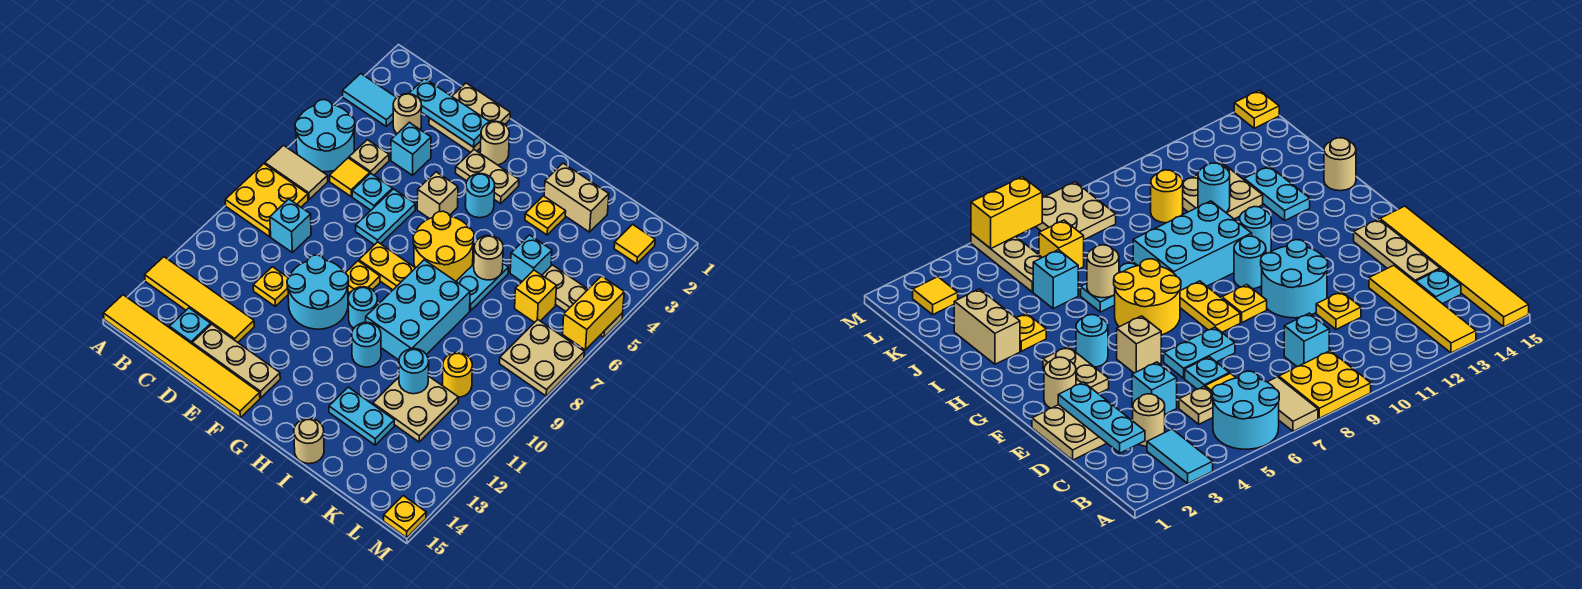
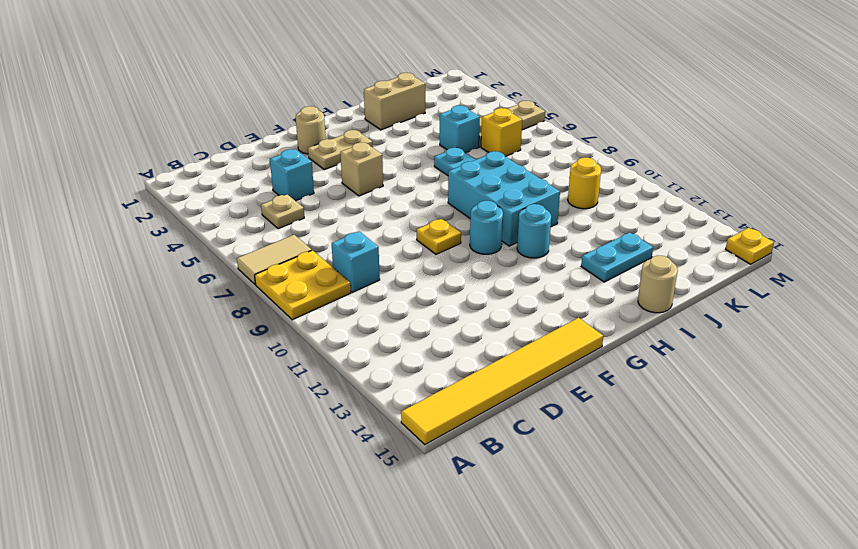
none -> cyan tile A3:B3 level 1
none -> cyan round brick A5:B6 level 1
none -> yellow tile A13:D13 level 1
none -> tan round brick C3 level 1

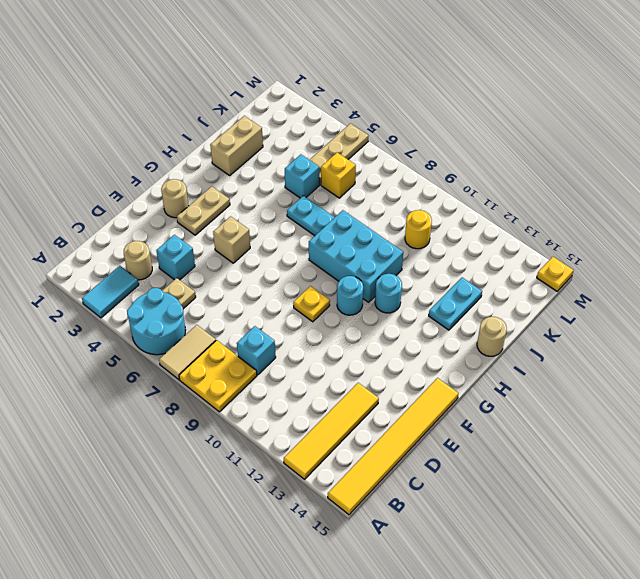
none -> yellow tile C6 level 1
none -> cyan plate C14 level 1
none -> tan plate D1:E2 level 1
none -> cyan plate D6 level 1

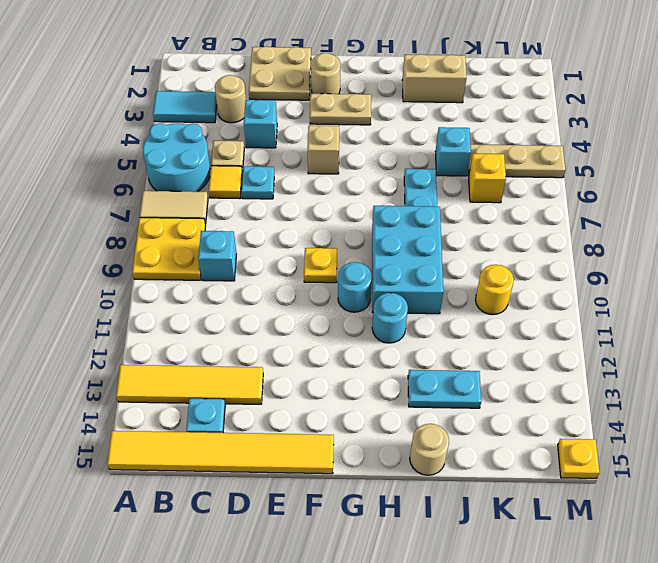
none -> yellow plate D11 level 1
none -> tan plate D14:F14 level 1
none -> cyan plate E6:E7 level 1
none -> cyan round brick E10:F11 level 1

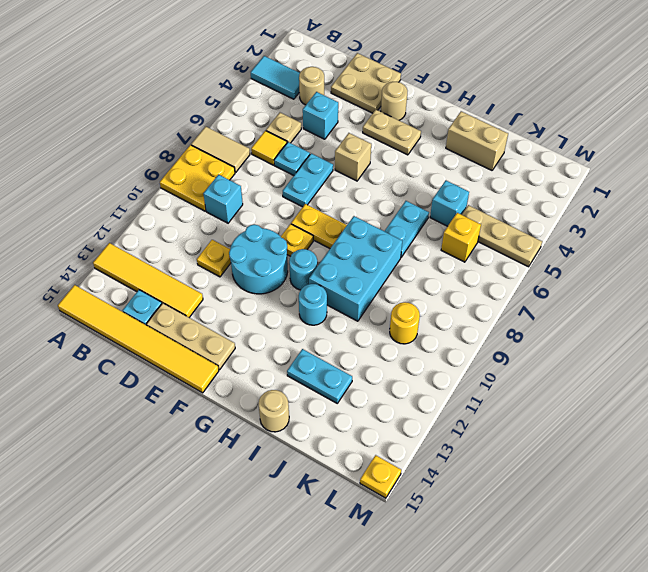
none -> cyan round brick A5:B6 level 1
none -> cyan round brick G4 level 1
none -> yellow round brick G6:H7 level 1
none -> yellow plate I3 level 1

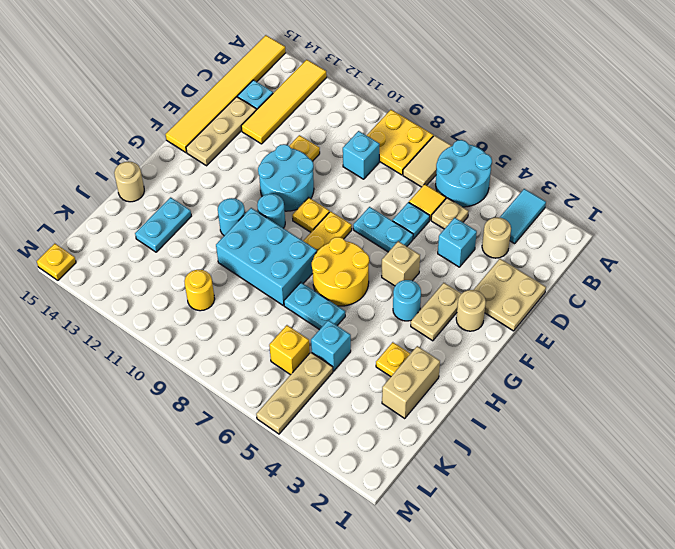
none -> tan plate J11:K12 level 1
none -> yellow tile L2 level 1
none -> tan plate L7:M8 level 1
none -> cyan plate C2:E2 level 2

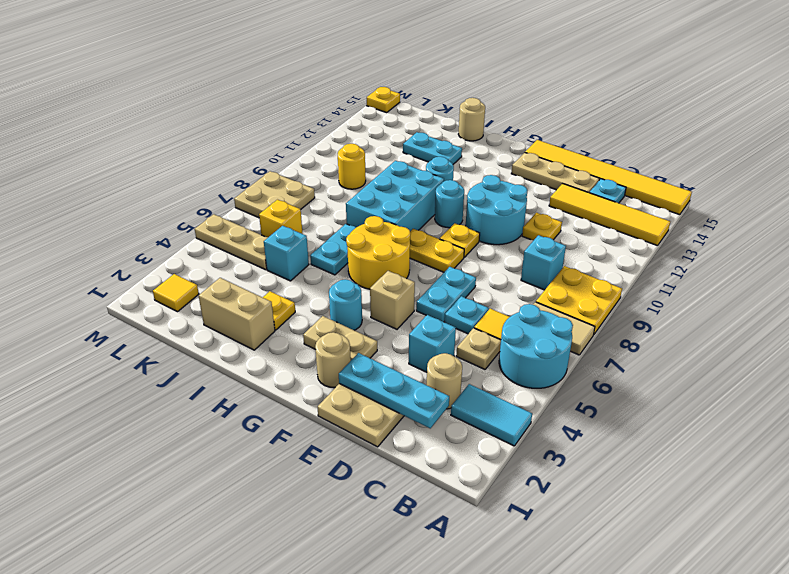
none -> tan plate J11:K12 level 1
none -> tan round brick I6 level 2
none -> cyan round brick J11 level 2
none -> yellow brick M5:M6 level 2

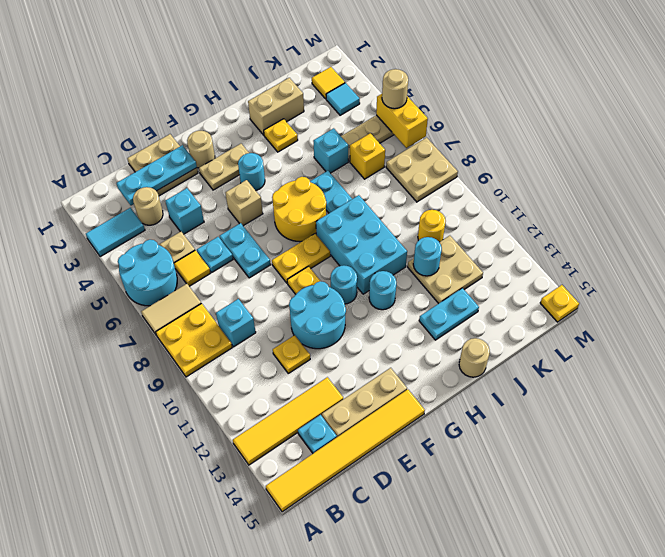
cyan tile L3 level 1 -> none
tan round brick M5 level 3 -> tan round brick I6 level 2

